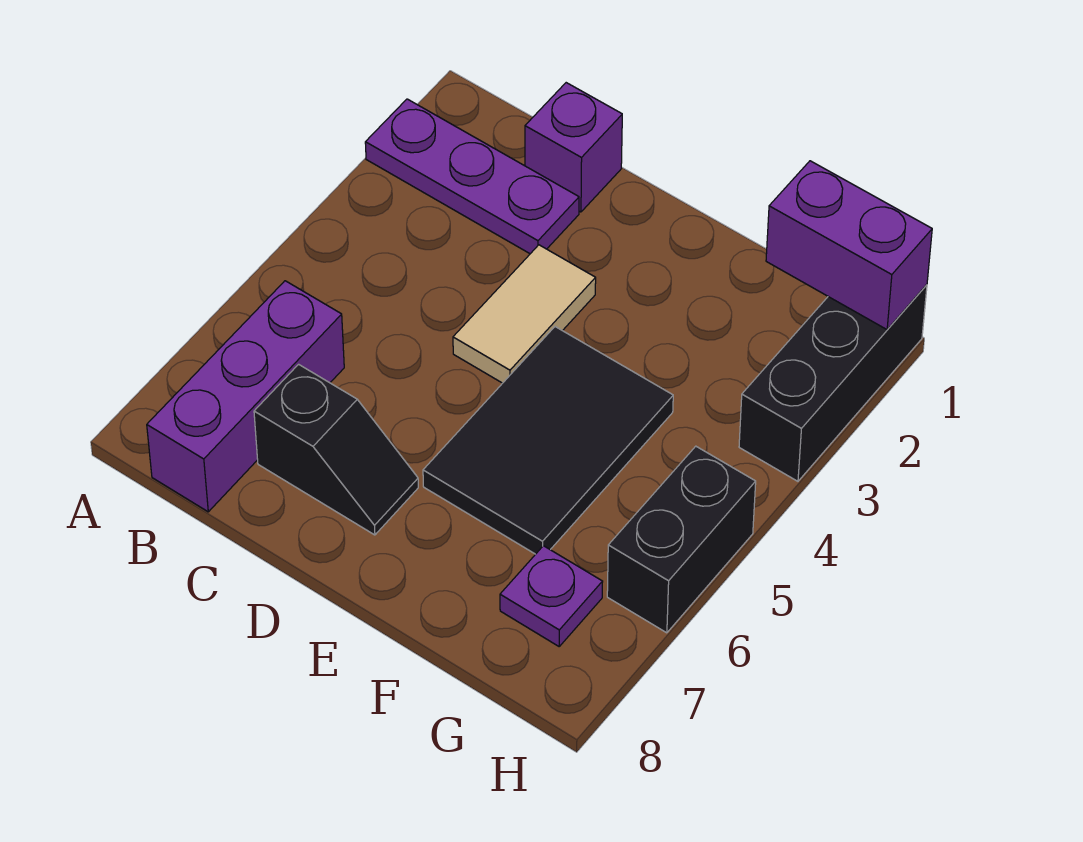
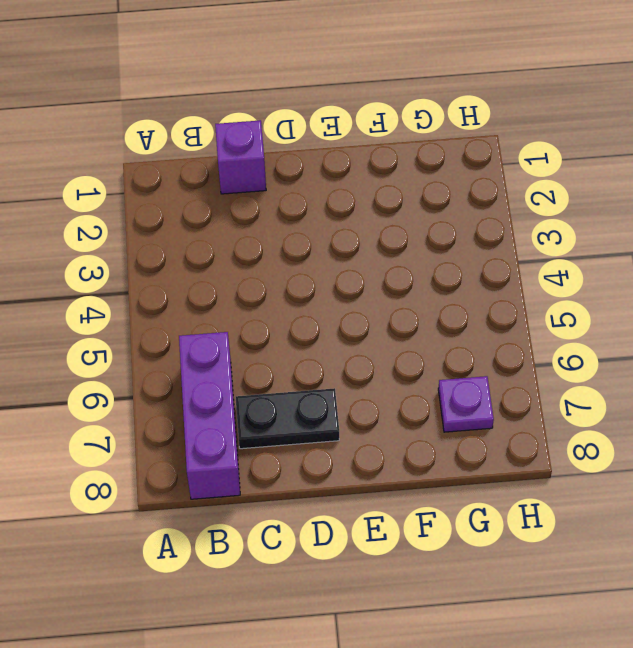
black plate C7:D7 level 1 -> black slope C7:D7 level 1 top C
none -> purple plate A2:C2 level 1
none -> tan tile D3:D4 level 1

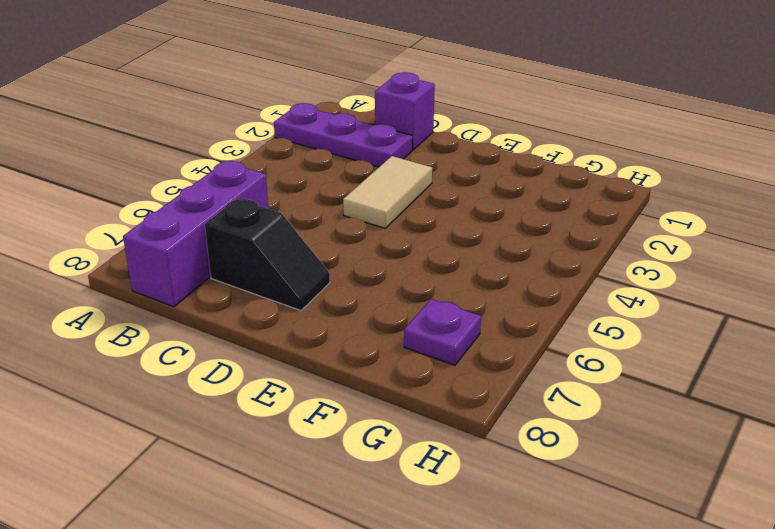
none -> black tile E4:F6 level 1
none -> black brick H1:H3 level 1

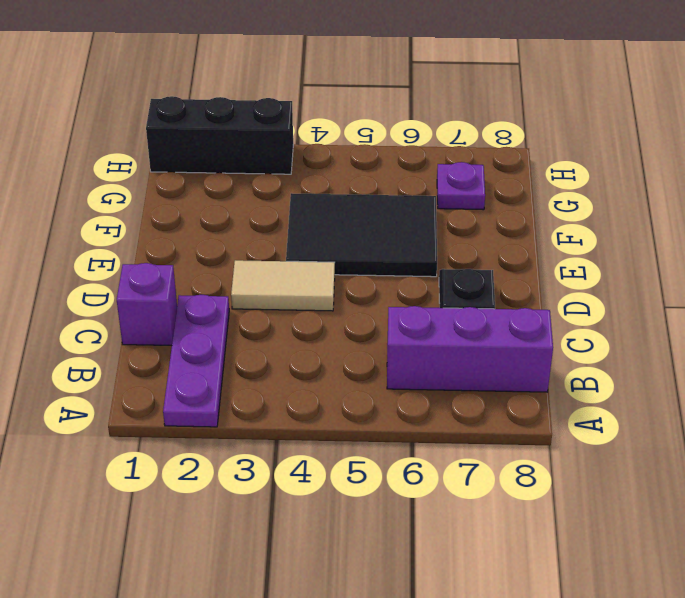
none -> black brick H5:H6 level 1
none -> purple brick G1:H1 level 2

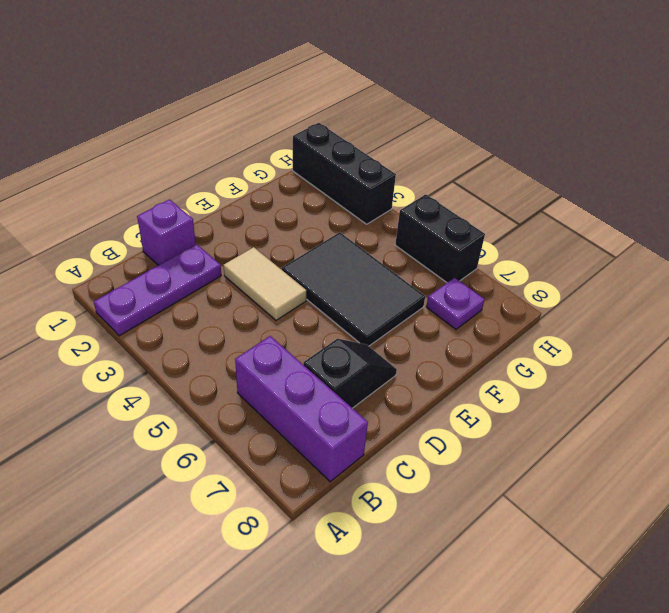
none -> purple brick G1:H1 level 2

